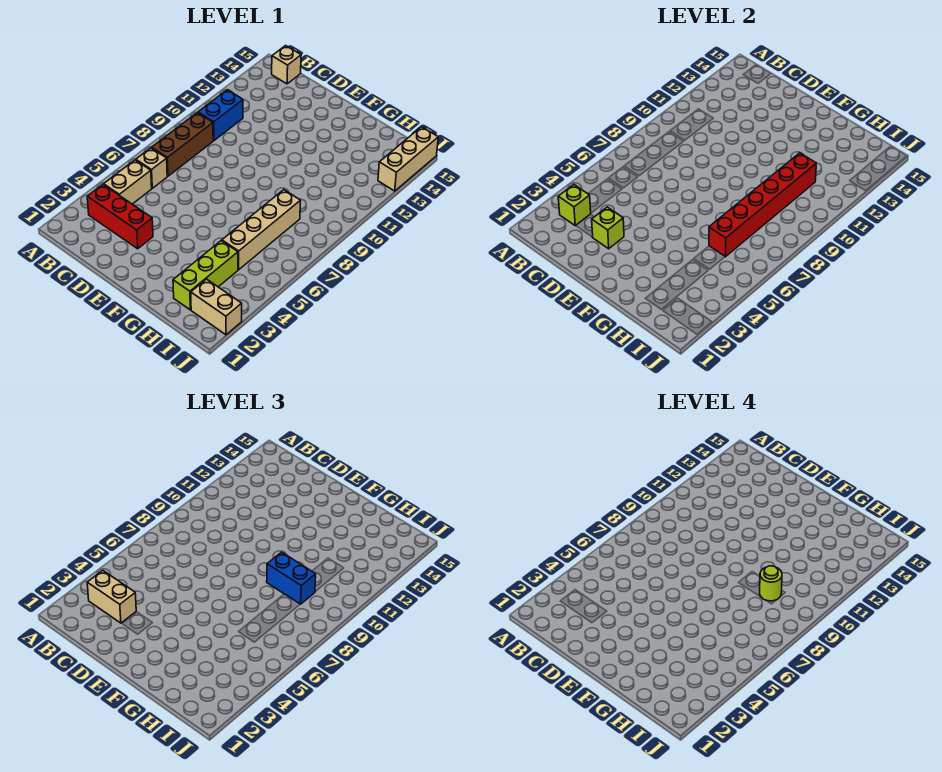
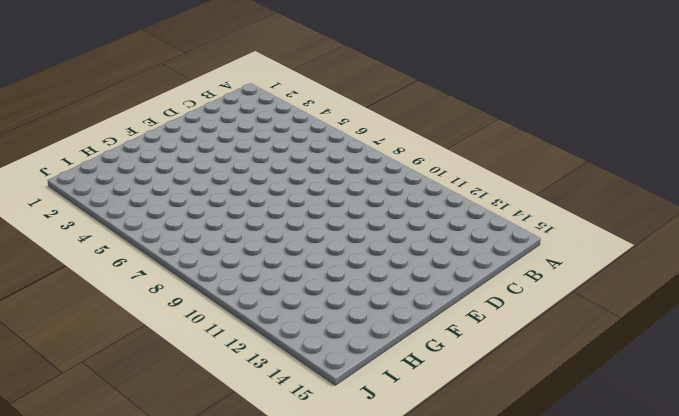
none -> red brick B3:D3 level 1
none -> tan brick B4:B5 level 1
none -> tan brick B6 level 1

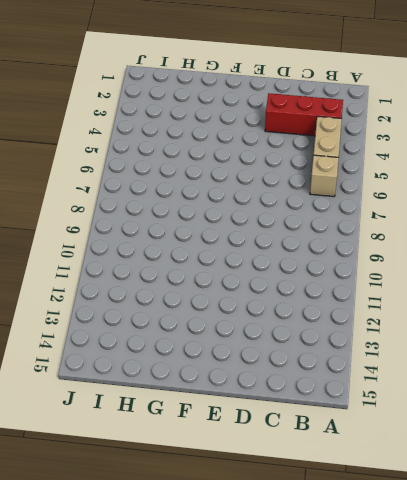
none -> brown brick B7:B9 level 1
none -> blue brick B10:B11 level 1
none -> tan brick B15 level 1

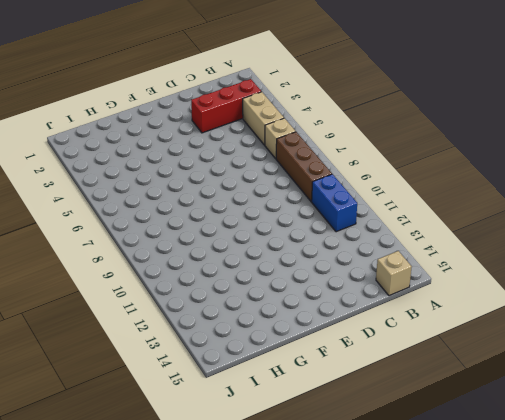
none -> lime brick H2:H4 level 1
none -> tan brick H5:H8 level 1
none -> tan brick I2:J2 level 1

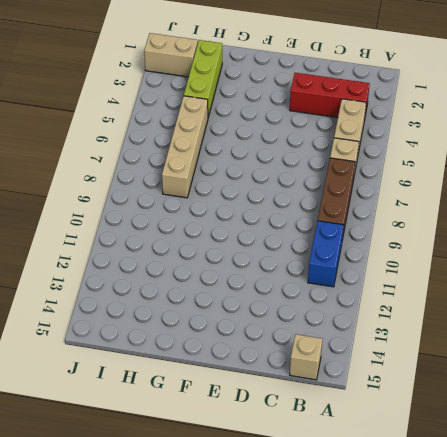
none -> tan brick J13:J15 level 1
none -> lime brick B3 level 2
none -> lime brick D3 level 2

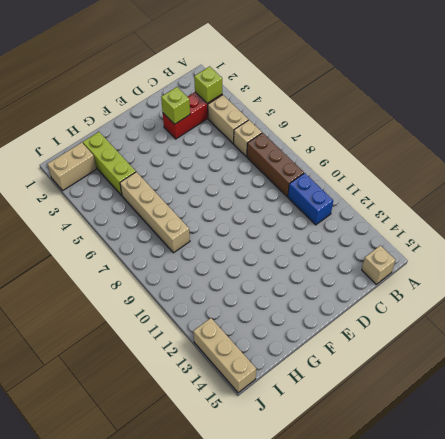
none -> red brick H6:H11 level 2
none -> tan brick B3:C3 level 3
none -> blue brick G9:H9 level 3

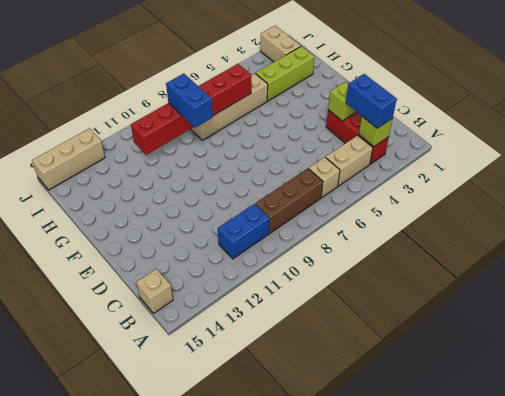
blue brick B3:C3 level 3 -> tan brick B3:C3 level 3
none -> lime round brick H9 level 4

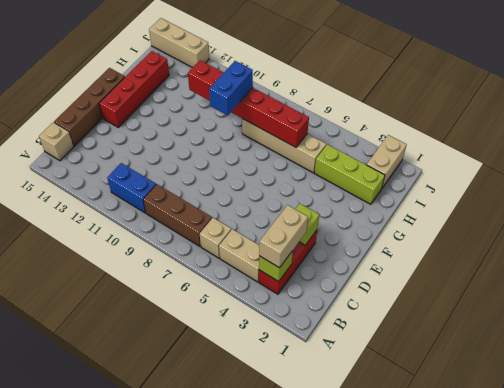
brown brick C15:F15 level 1 -> none
red brick E14:H14 level 1 -> none
none -> lime round brick H9 level 4

